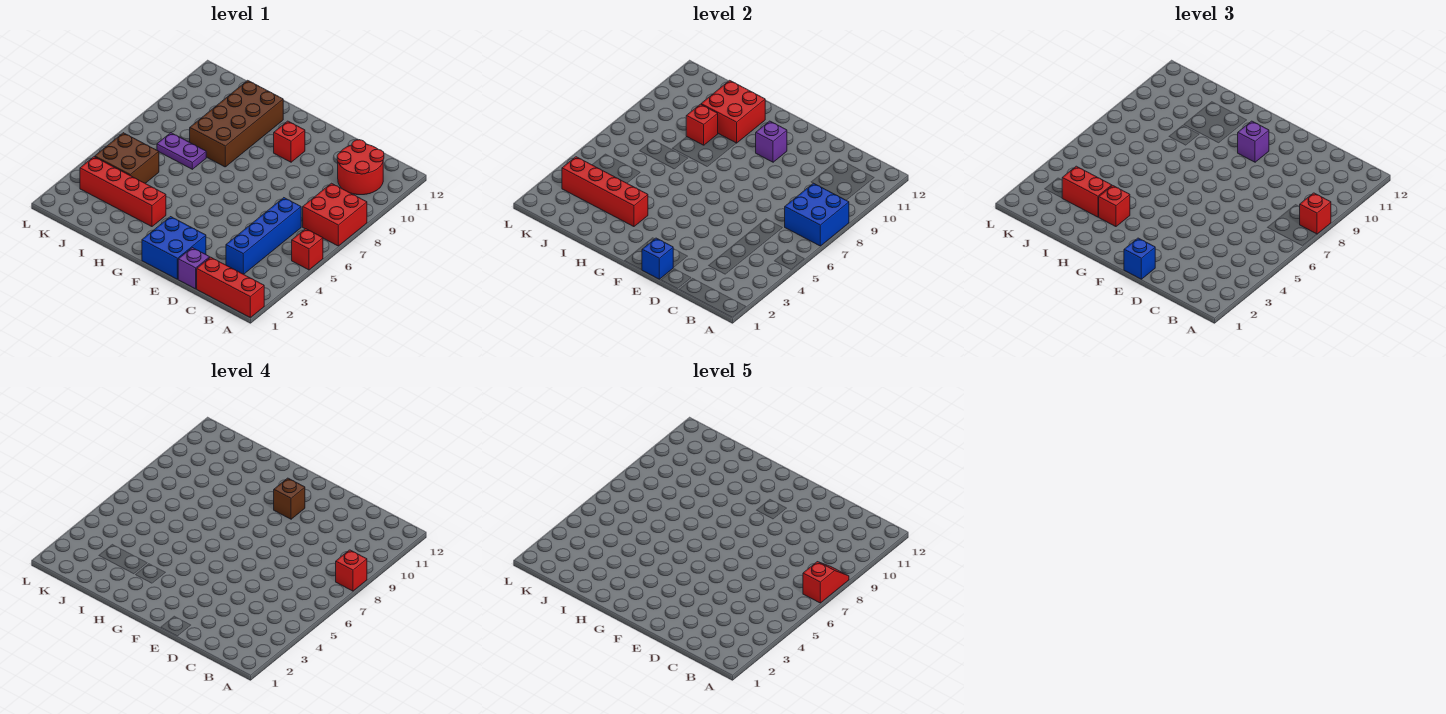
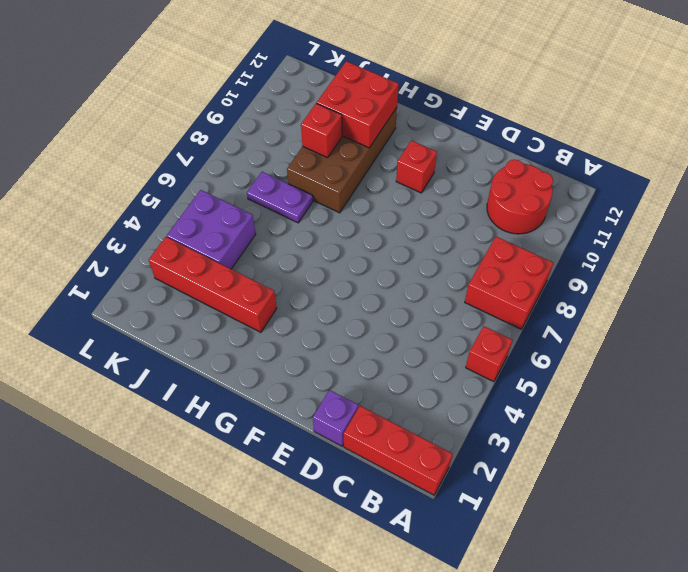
purple brick J4:K5 level 1 -> brown brick J4:K5 level 1
none -> blue brick C3:C6 level 1
none -> blue brick E1:F2 level 1
none -> blue brick A7:B8 level 2

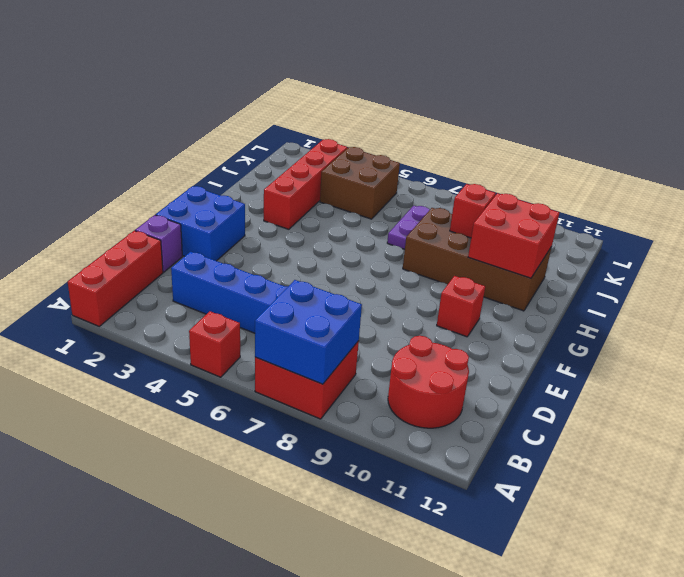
none -> blue brick E1 level 2
none -> purple brick F10 level 2
none -> red brick H3:K3 level 2

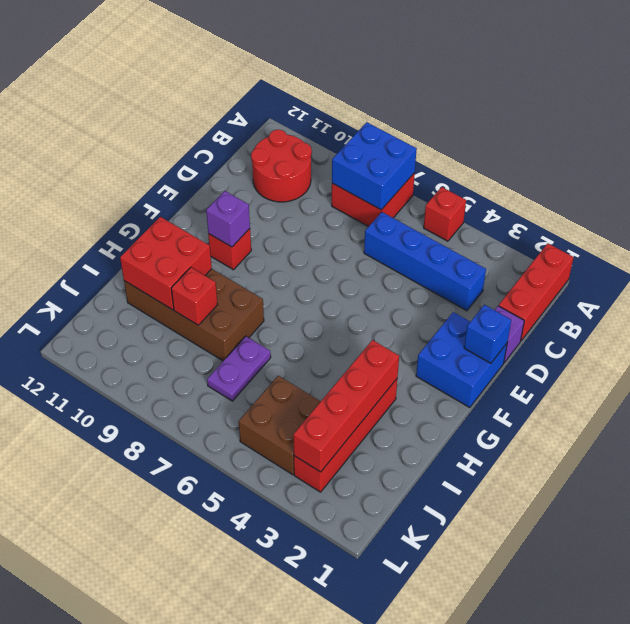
none -> red brick A8 level 3
none -> blue brick E1 level 3
none -> purple brick F10 level 3

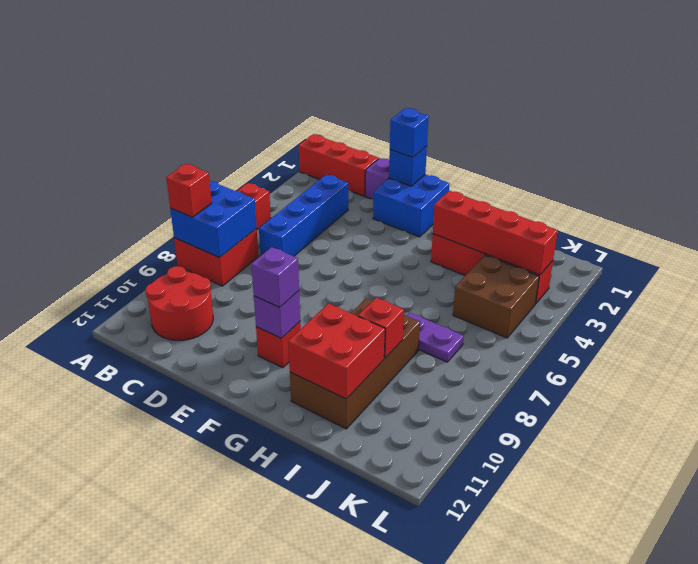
none -> red brick H3 level 3
none -> red brick I3:J3 level 3
none -> red brick A8 level 4

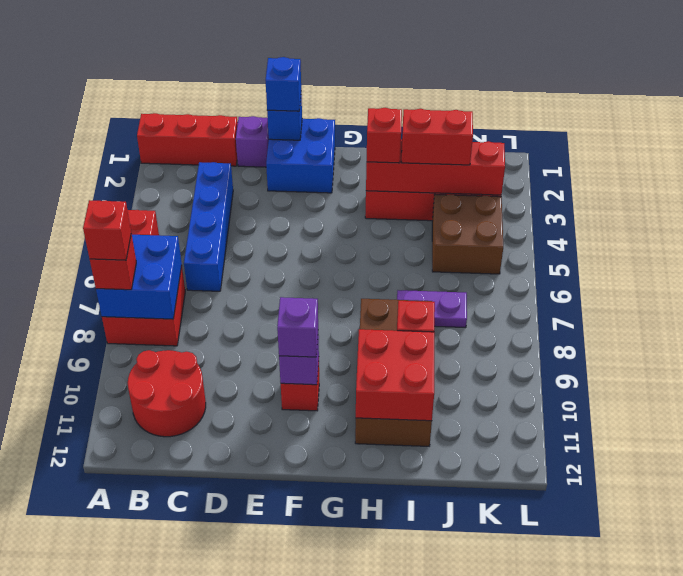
none -> brown brick F10 level 4
none -> red slope A7:A8 level 5 top 7

